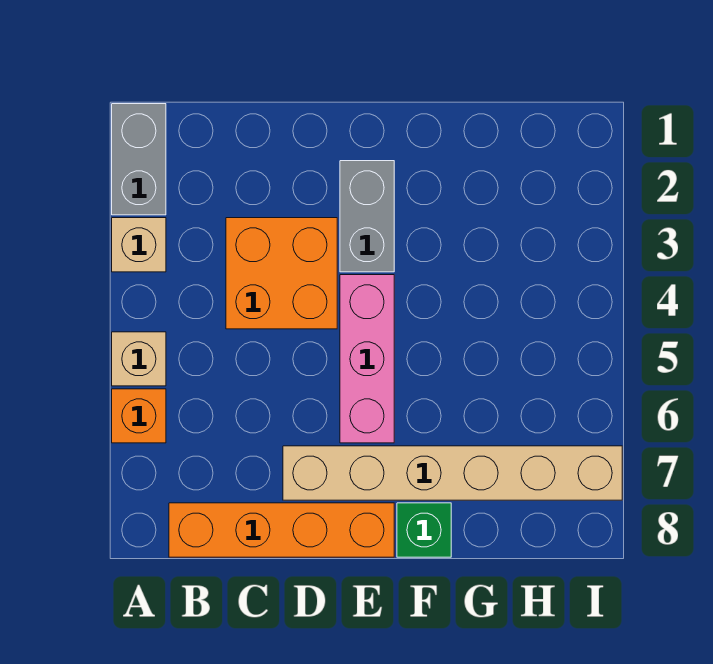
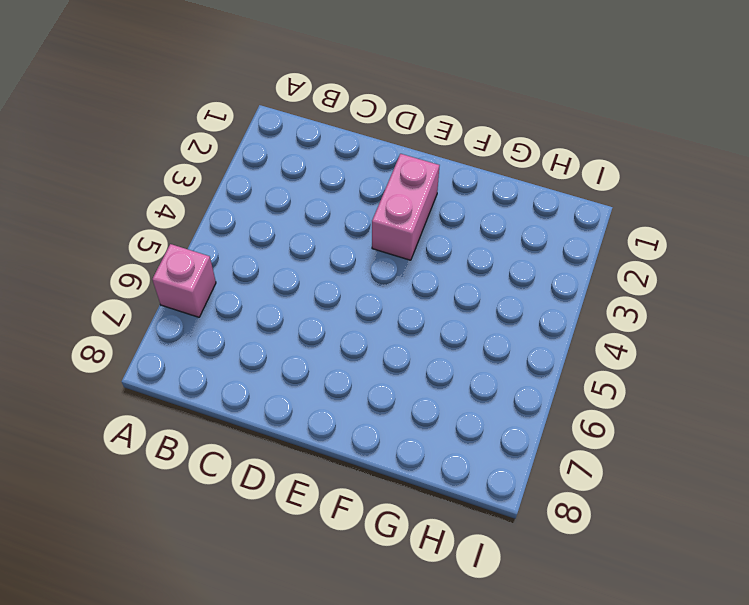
pink brick A6 level 1 -> orange brick A6 level 1
pink brick E2:E3 level 1 -> grey brick E2:E3 level 1
none -> grey brick A1:A2 level 1
none -> tan brick A3 level 1

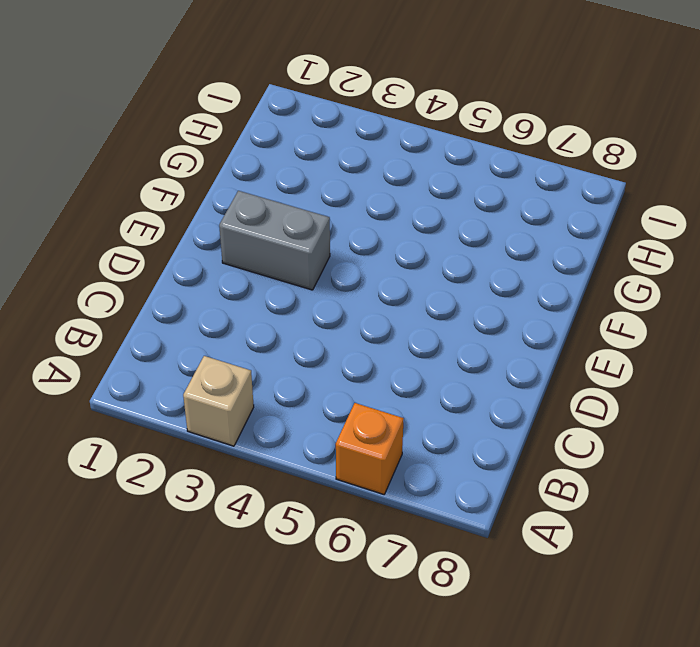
none -> grey brick A1:A2 level 1
none -> tan brick A5 level 1

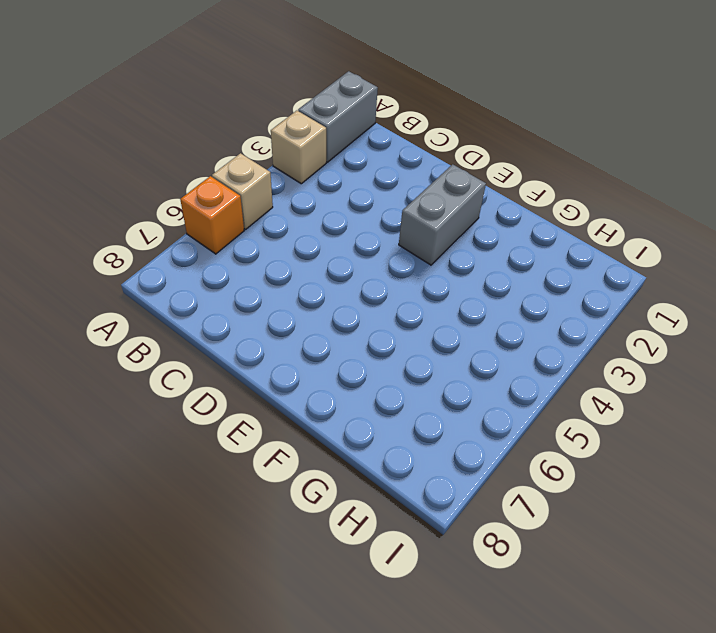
none -> orange brick B8:E8 level 1
none -> orange brick C3:D4 level 1

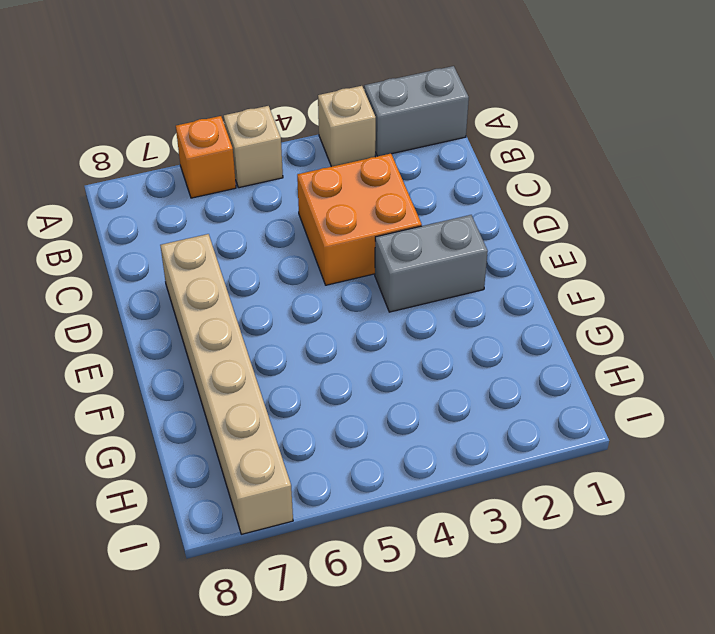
none -> orange brick B8:E8 level 1
none -> pink brick E4:E6 level 1

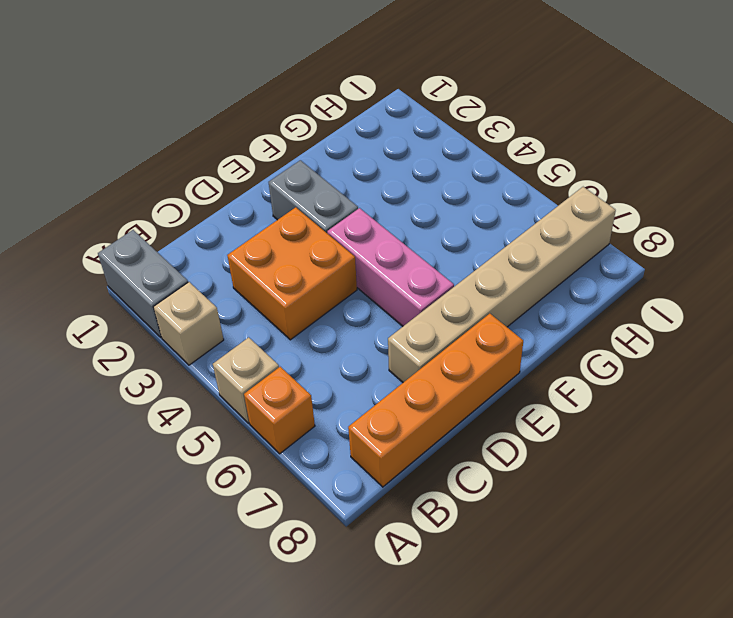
none -> green brick F8 level 1

